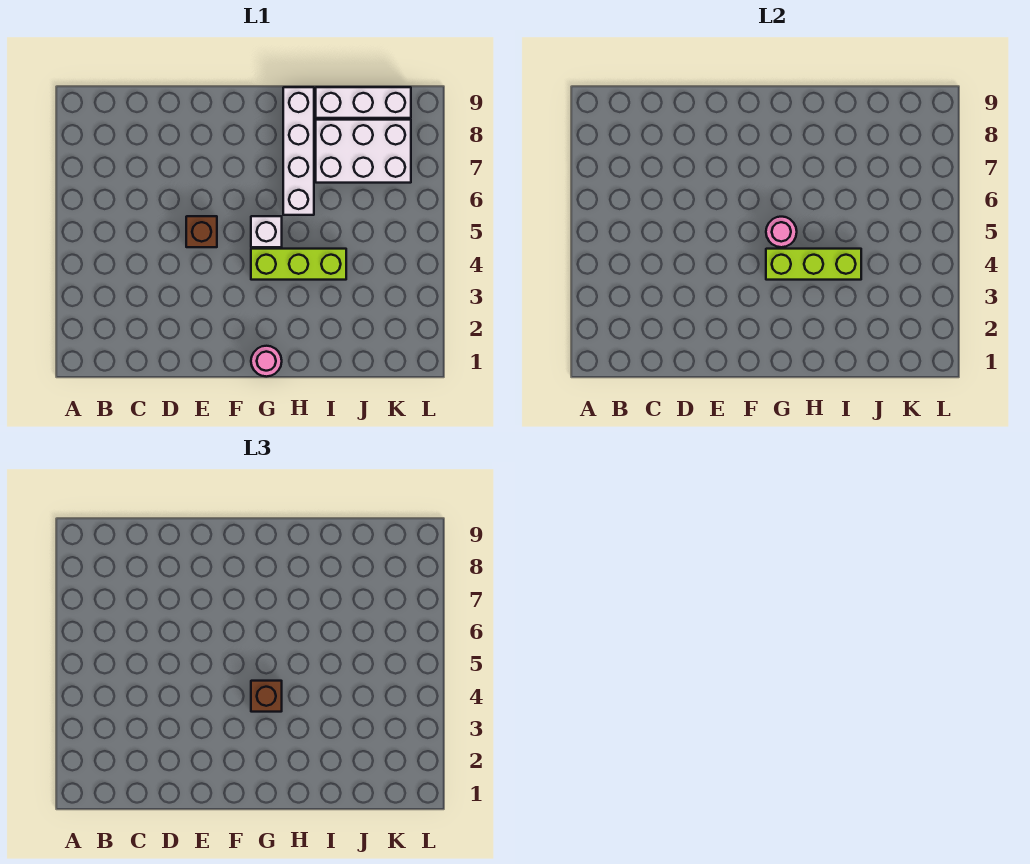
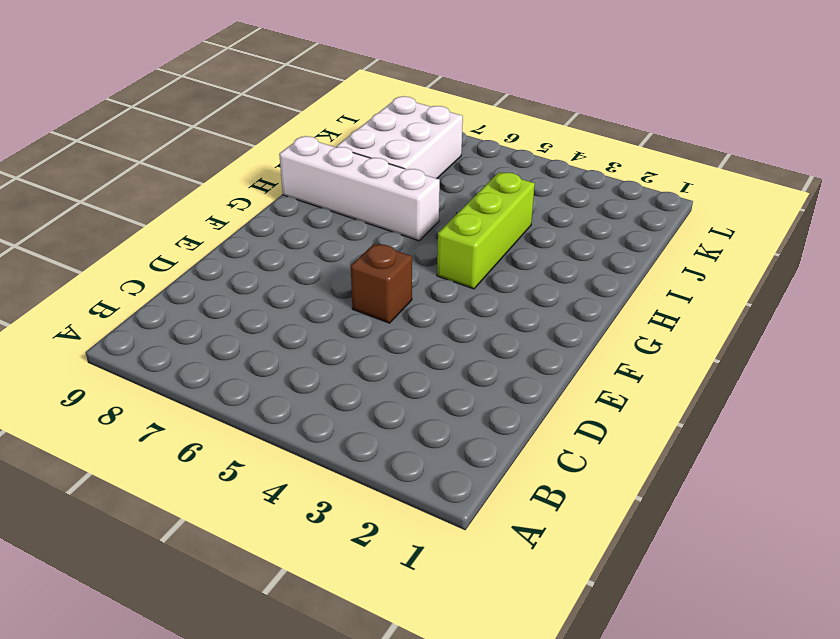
none -> pink round brick G1 level 1
none -> white brick G5 level 1

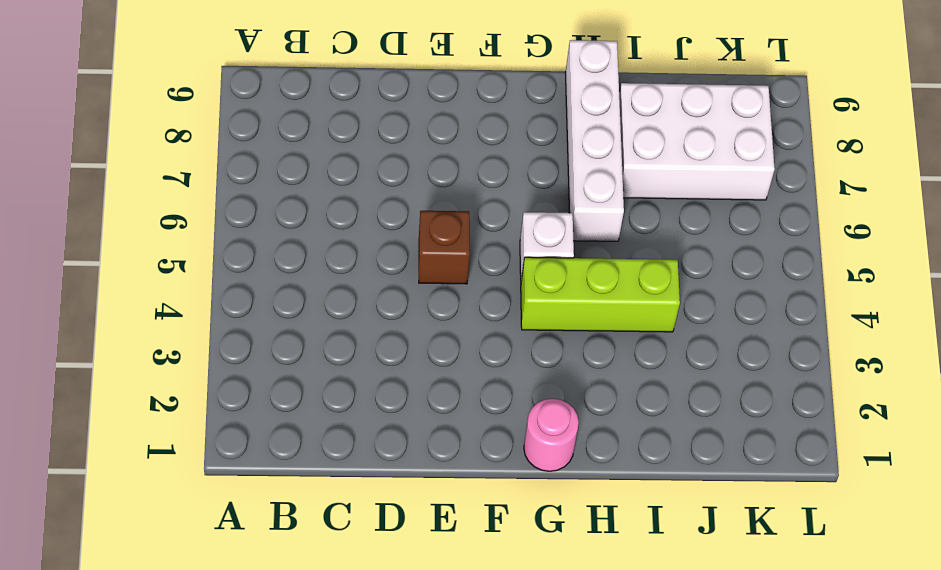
none -> white brick I9:K9 level 1
none -> lime brick G4:I4 level 2

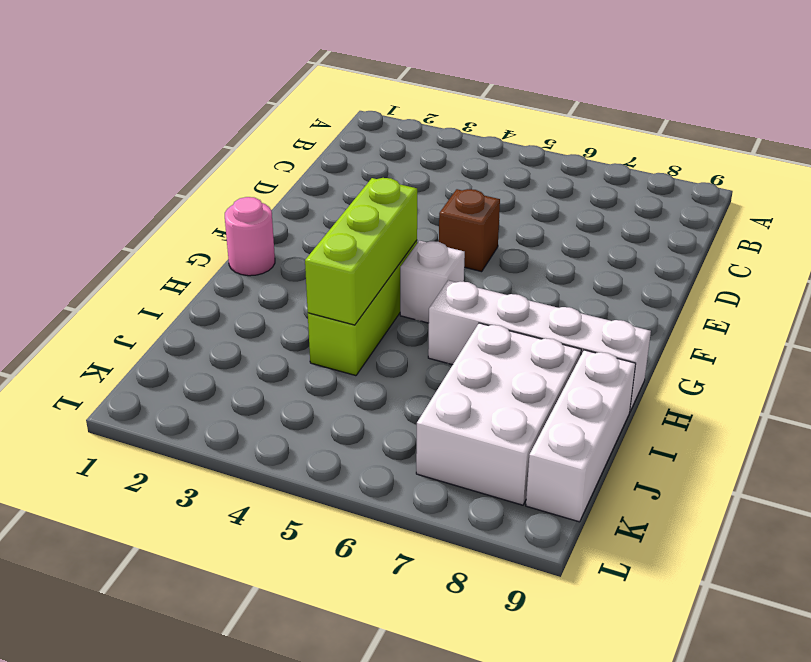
none -> pink round brick G5 level 2
none -> brown brick G4 level 3

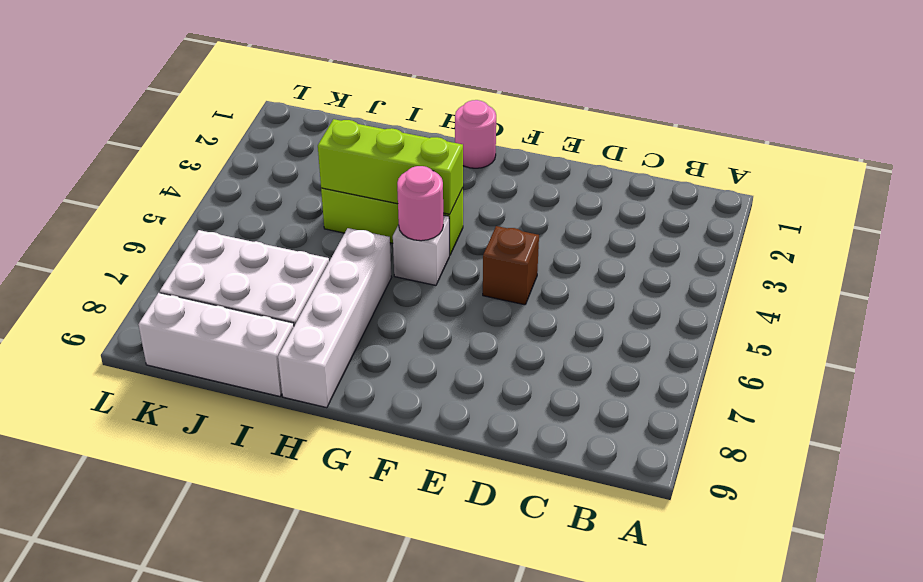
none -> brown brick G4 level 3

